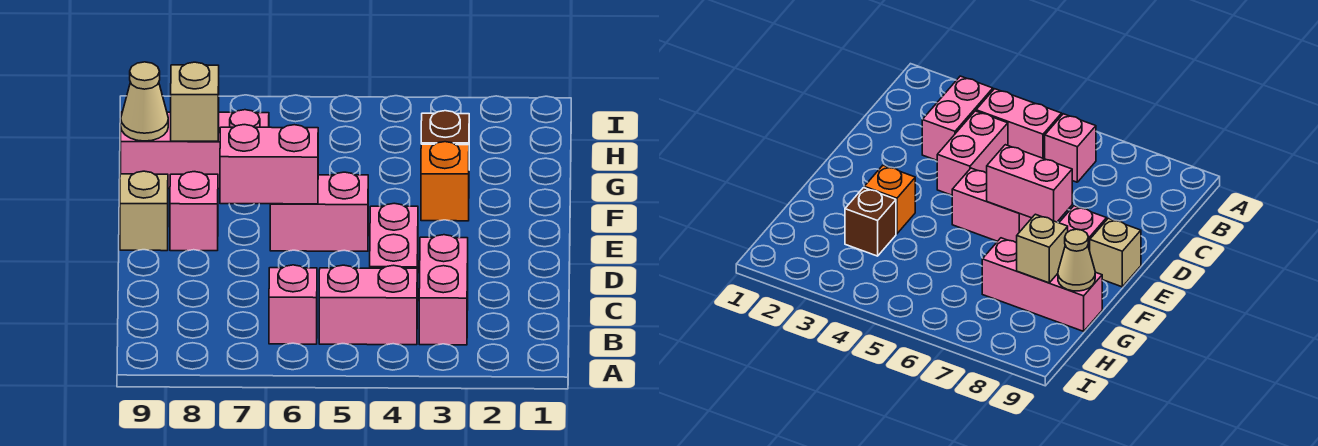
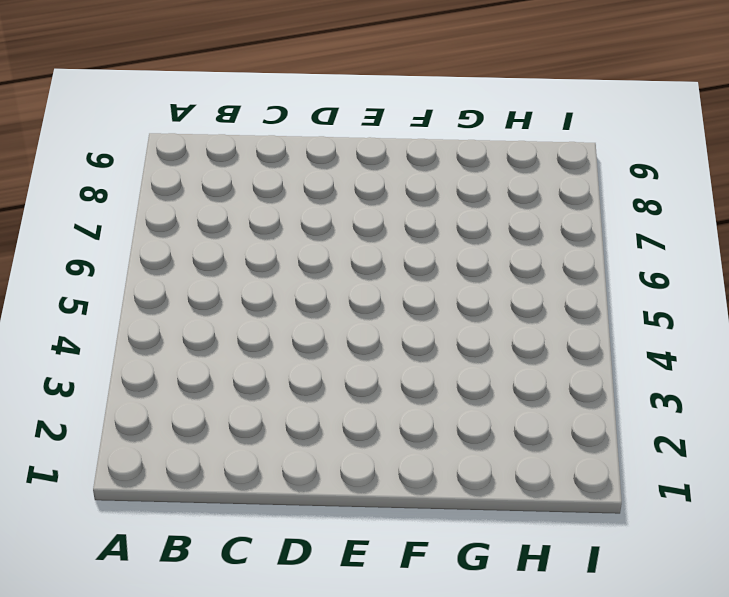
none -> pink brick B3:C3 level 1
none -> pink brick B4:B5 level 1
none -> pink brick B6 level 1

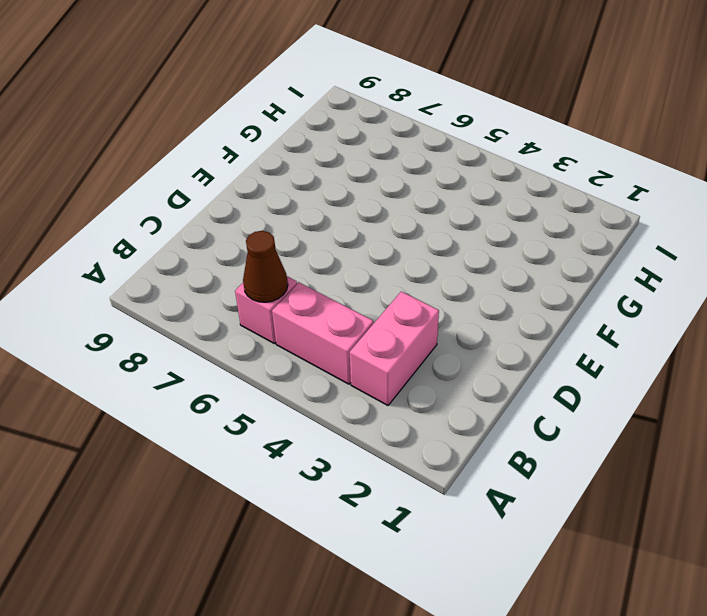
brown cone B6 level 2 -> none
none -> pink brick C4:D4 level 1
none -> pink brick E5:E6 level 1
none -> pink brick E8 level 1

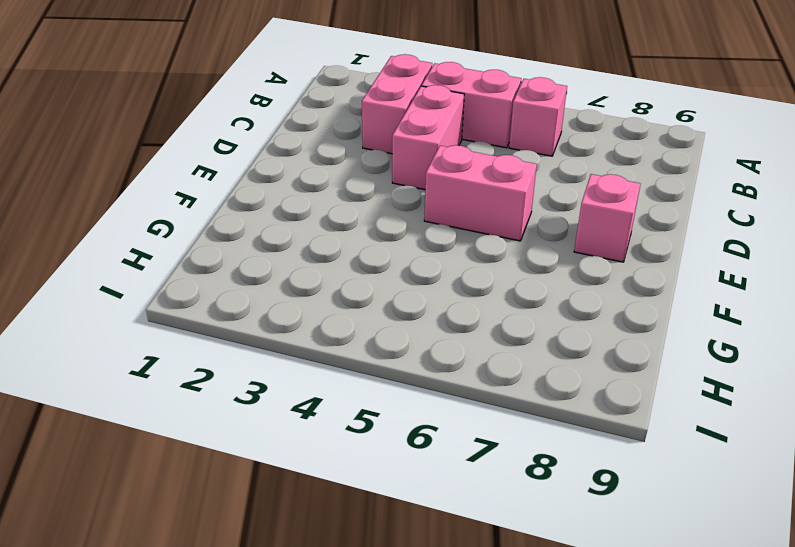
none -> tan brick E9 level 1
none -> orange brick F3 level 1
none -> brown brick G3 level 1

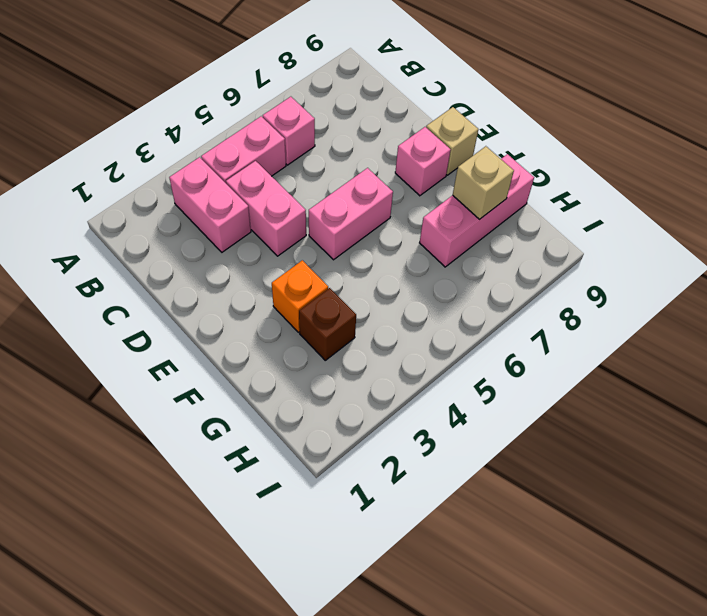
none -> pink brick E6:E7 level 2
none -> tan cone G9 level 2

